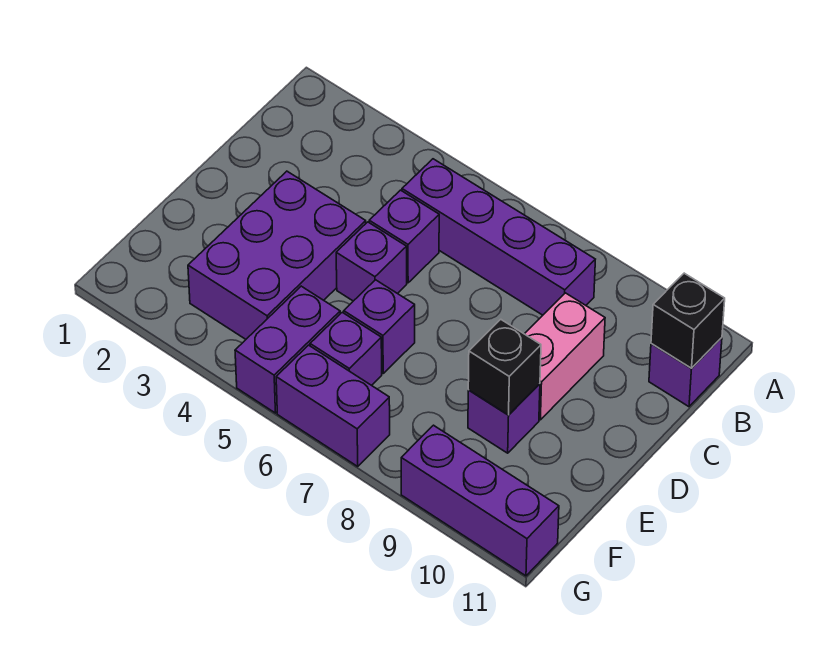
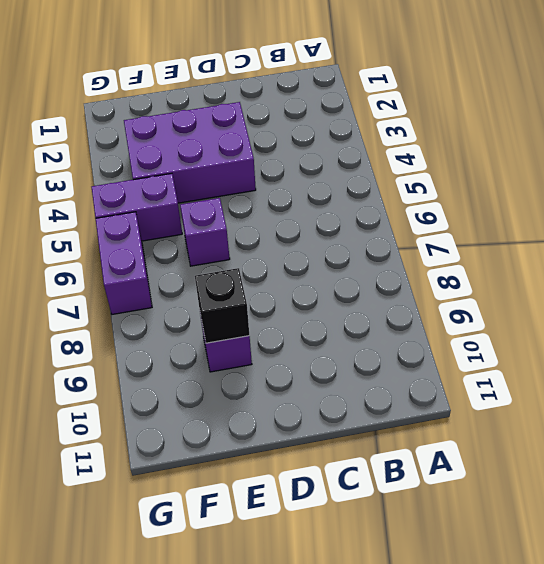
none -> purple brick B5:B8 level 1
none -> purple brick B11 level 1
none -> purple brick C5 level 1

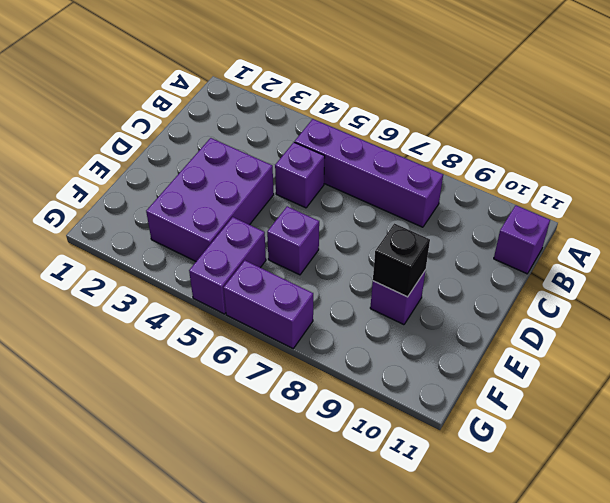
none -> pink brick C9:D9 level 1
none -> purple brick D5 level 1
none -> purple brick F6 level 1

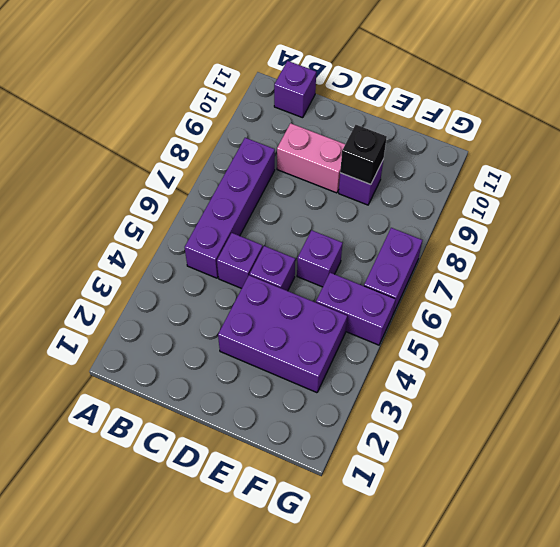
none -> purple brick F6 level 1
none -> purple brick G9:G11 level 1
none -> black brick B11 level 2

